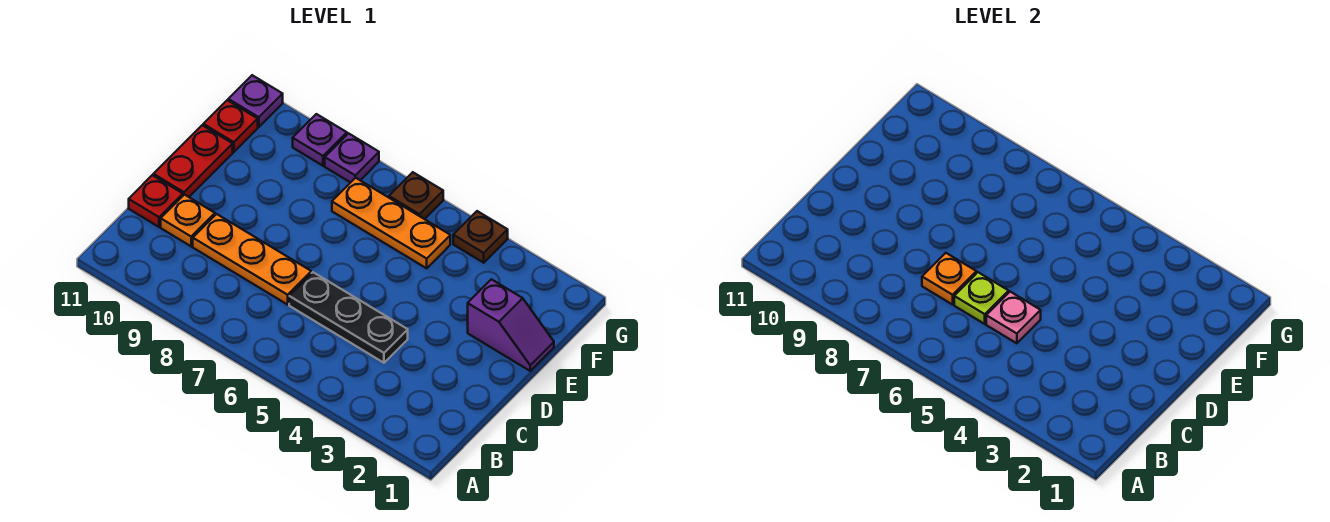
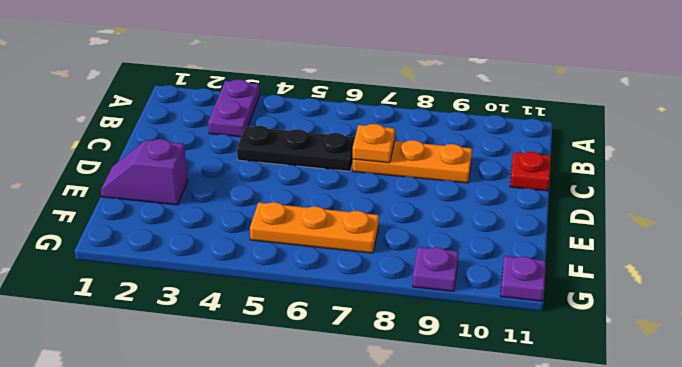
purple plate A3:B3 level 1 -> none
none -> orange plate C10 level 1
none -> red plate D11:E11 level 1
none -> red plate F11 level 1

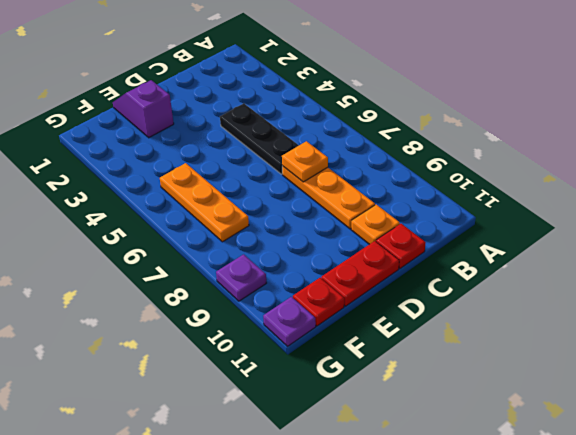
none -> brown plate G4 level 1
none -> brown plate G6 level 1
none -> purple plate G8 level 1

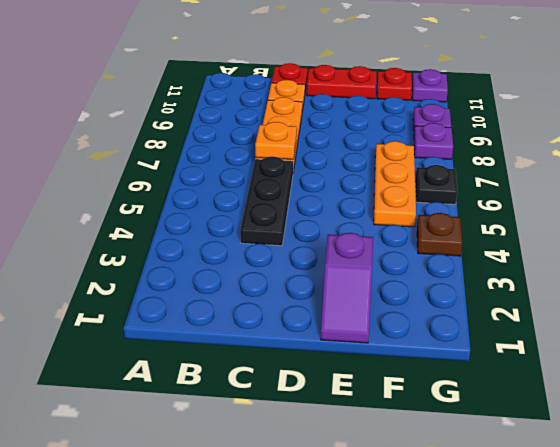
black plate G6 level 1 -> brown plate G6 level 1
none -> pink plate C5 level 2
none -> lime plate C6 level 2

